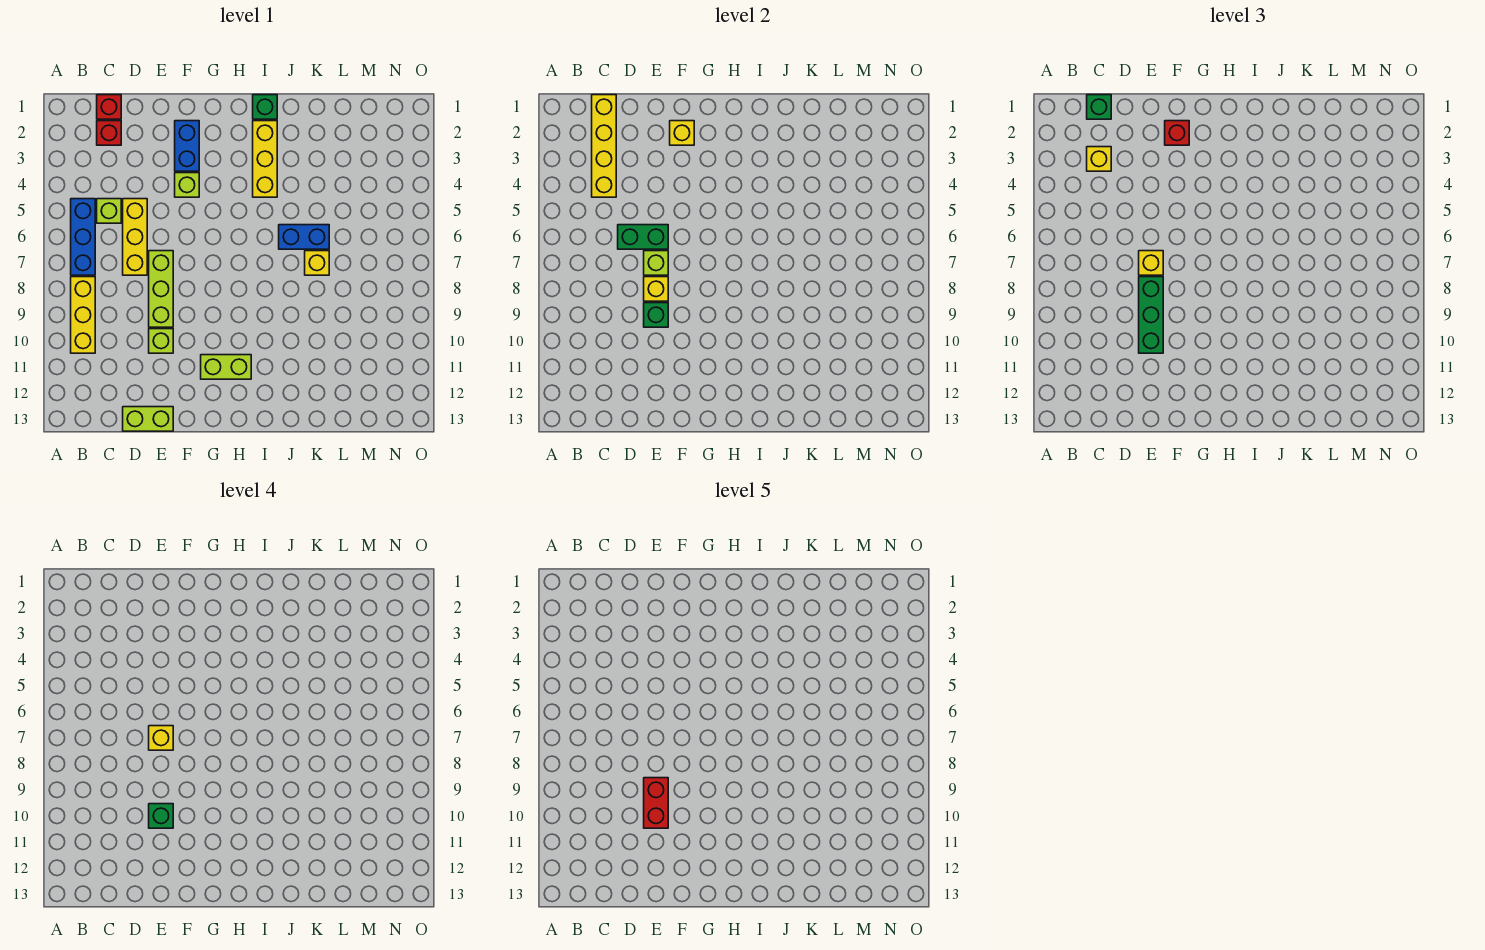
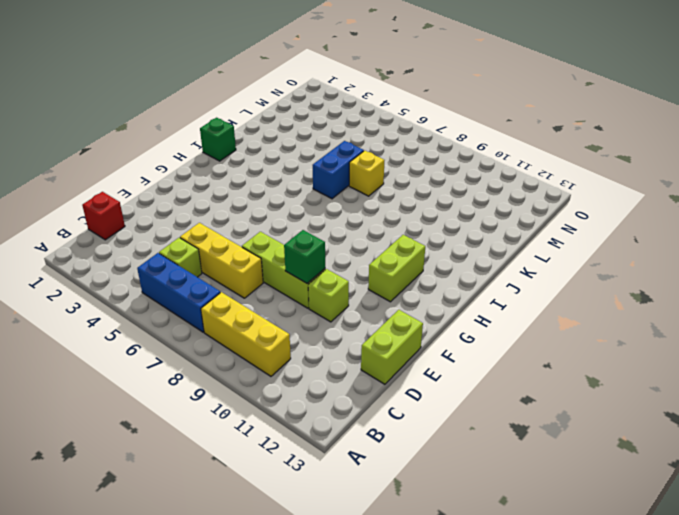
none -> red brick C2 level 1
none -> blue brick F2:F3 level 1
none -> lime brick F4 level 1
none -> yellow brick I2:I4 level 1

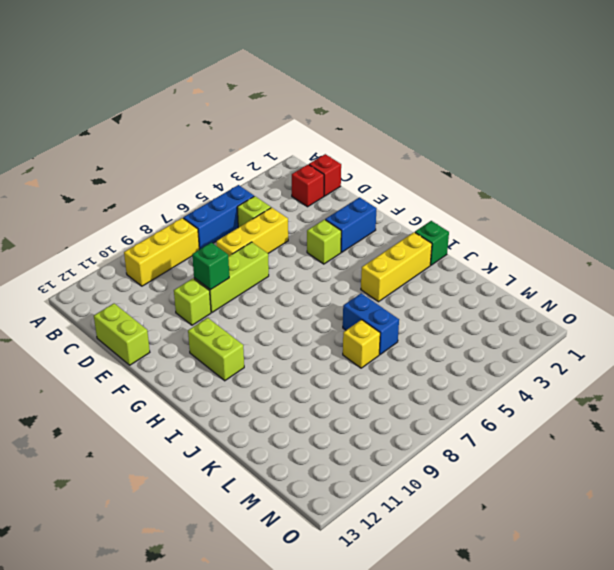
none -> yellow brick C1:C4 level 2
none -> green brick D6:E6 level 2
none -> lime brick E7 level 2
none -> yellow brick E8 level 2

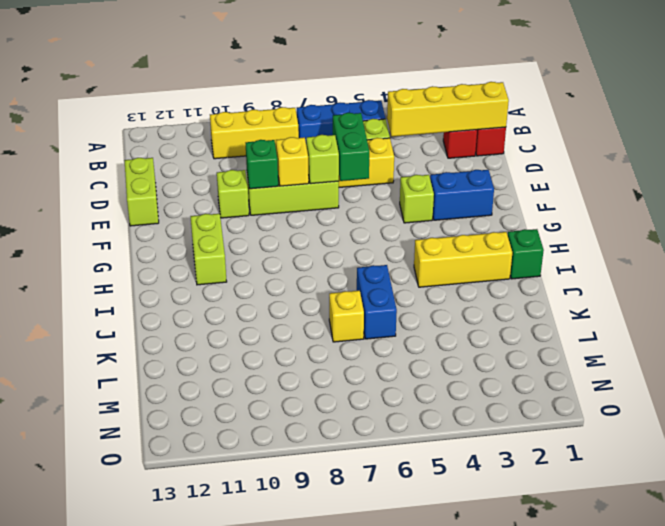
none -> yellow brick F2 level 2
none -> green brick C1 level 3
none -> yellow brick C3 level 3
none -> yellow brick E7 level 3

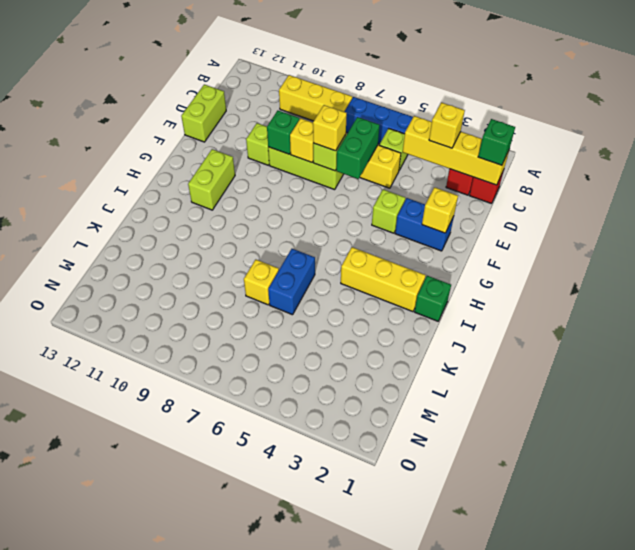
none -> green brick E8:E10 level 3
none -> red brick F2 level 3
none -> yellow brick E7 level 4
none -> green brick E10 level 4

